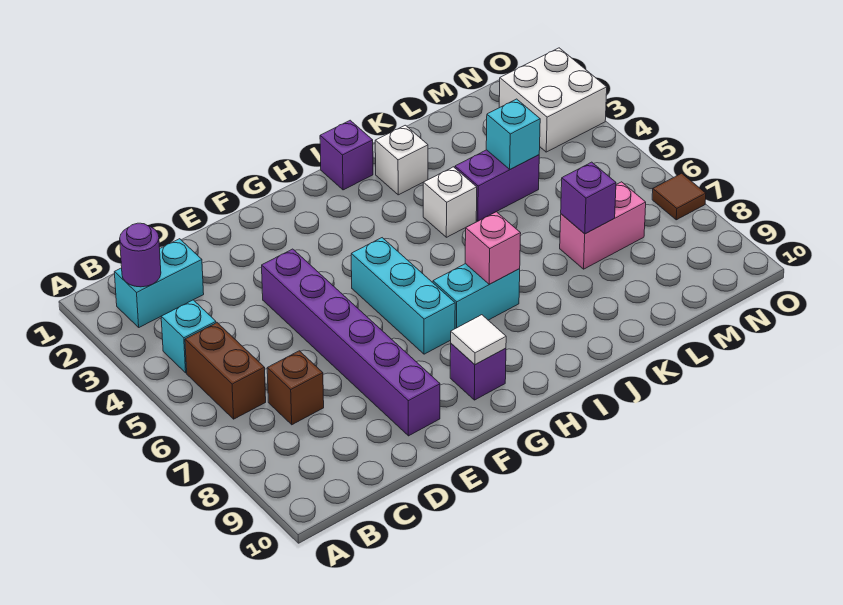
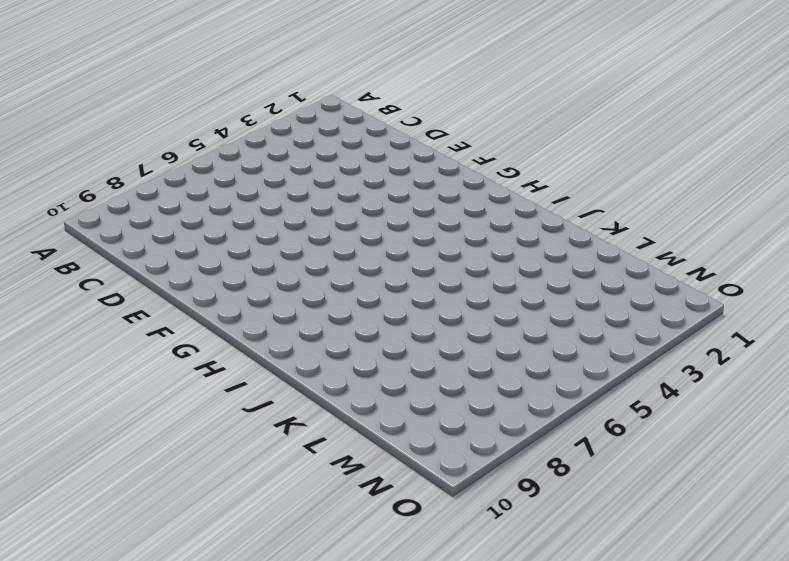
none -> cyan brick B2:C2 level 1
none -> cyan brick B4 level 1
none -> brown brick B5:B6 level 1

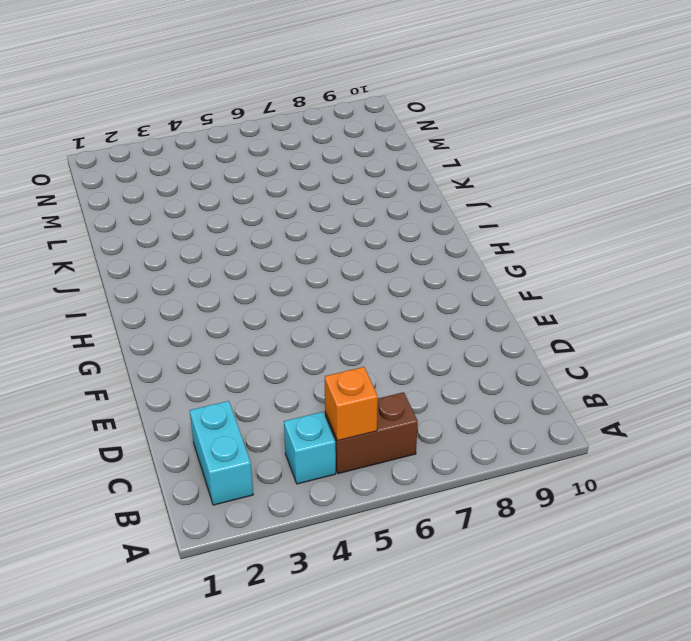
orange brick B5 level 2 -> none
none -> brown brick C7 level 1
none -> purple brick E4:E9 level 1
none -> cyan brick G5:G7 level 1

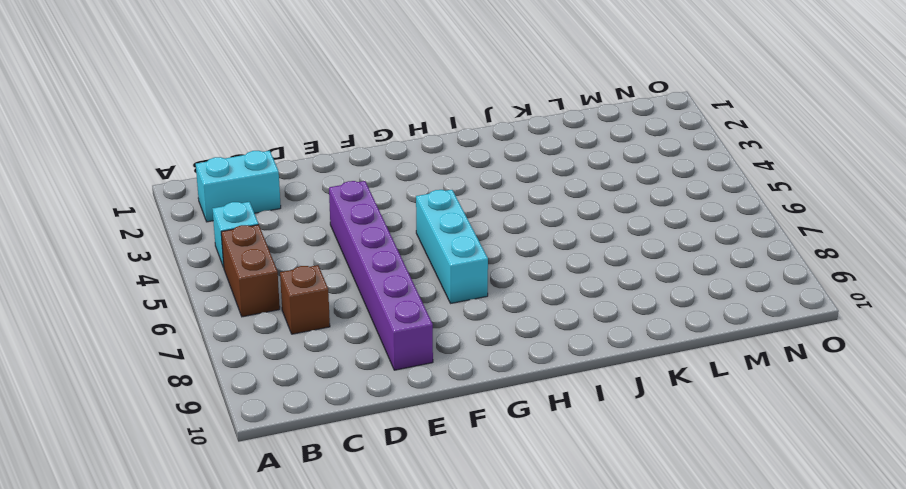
none -> purple brick G9 level 1
none -> cyan brick H7:I7 level 1
none -> purple brick I1 level 1

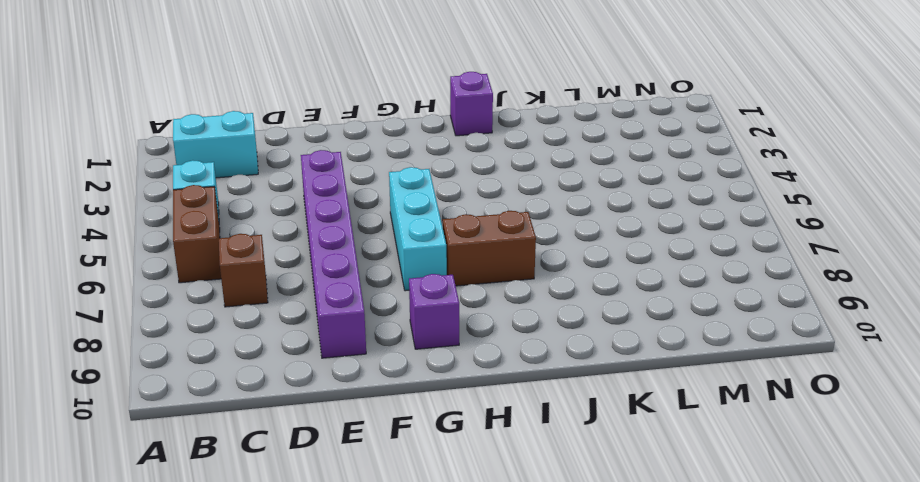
brown brick H7:I7 level 1 -> cyan brick H7:I7 level 1
none -> white brick J2 level 1
none -> white brick J4 level 1
none -> purple brick K4:L4 level 1

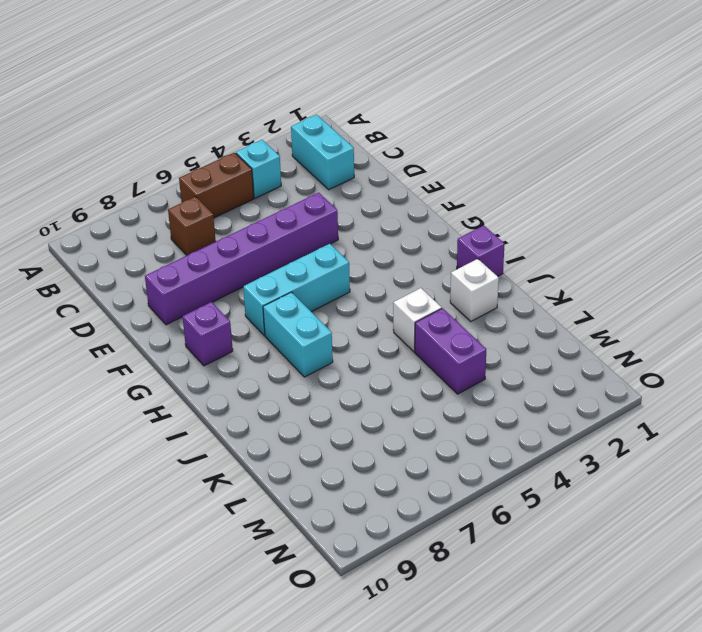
none -> pink brick L7:M7 level 1
none -> white brick N2:O3 level 1
none -> brown tile O7 level 1

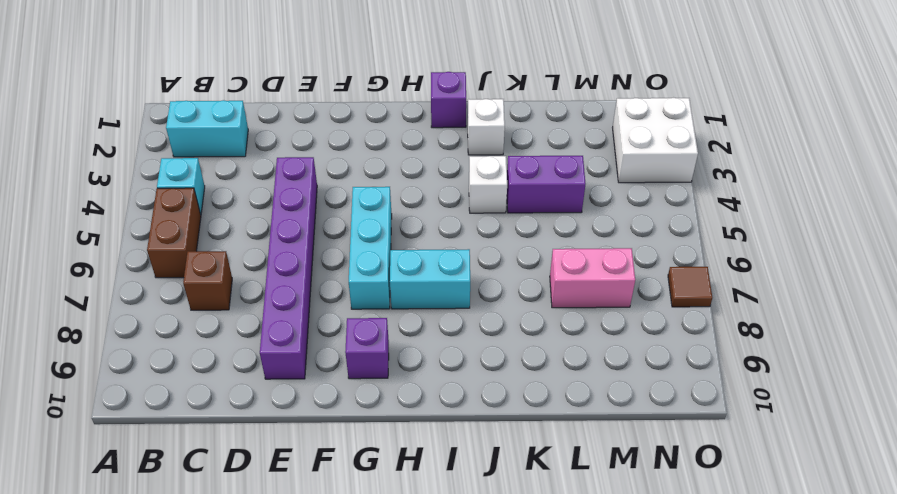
none -> purple round brick B2 level 2
none -> white tile G9 level 2
none -> pink brick I7 level 2

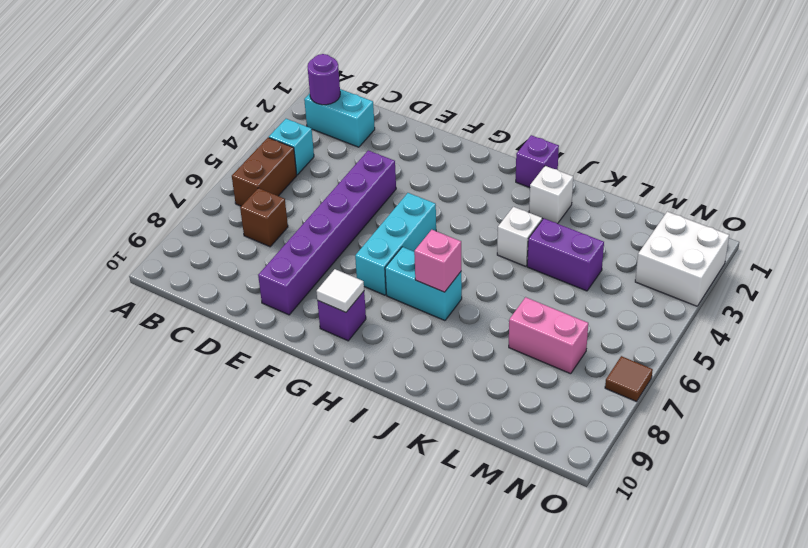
none -> cyan brick L4 level 2
none -> purple brick L7 level 2

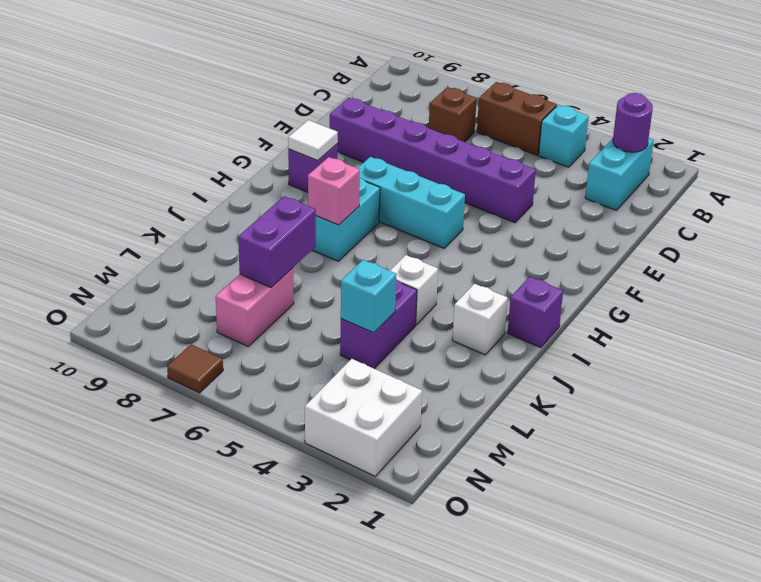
purple brick K7:L7 level 2 -> purple brick L7 level 2

